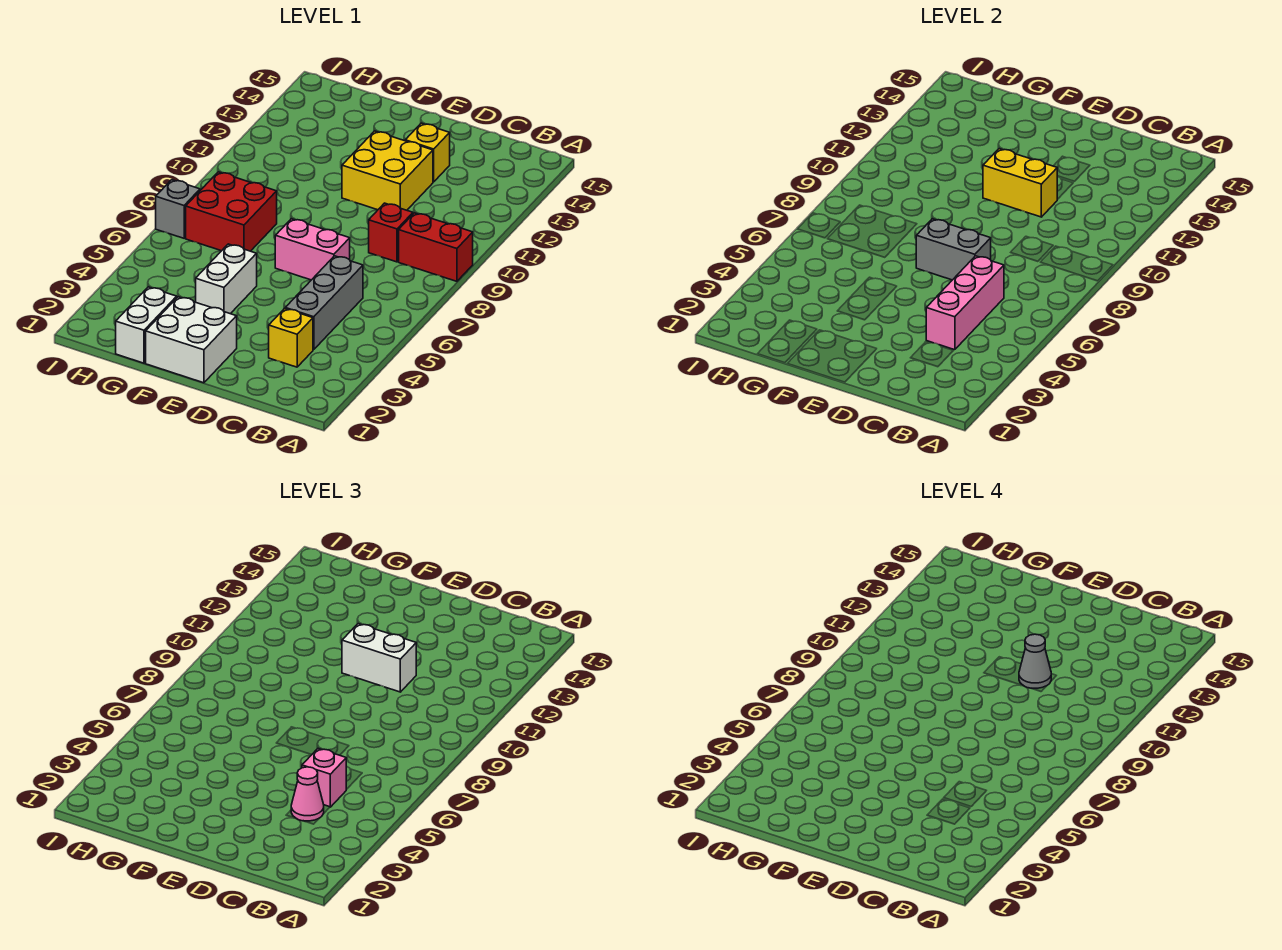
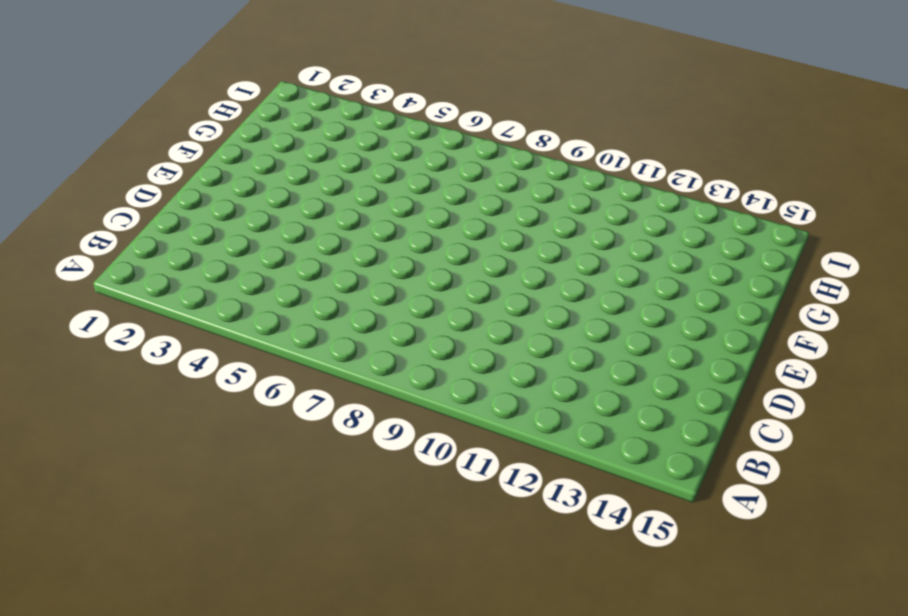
none -> red brick A9:B9 level 1
none -> yellow brick C3 level 1
none -> grey brick C4:C6 level 1

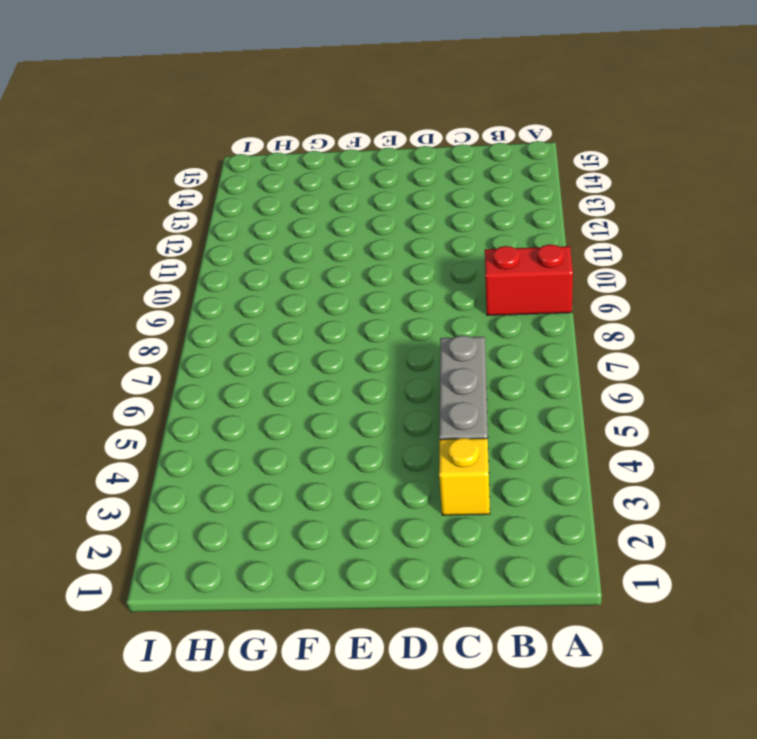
none -> red brick C9 level 1
none -> pink brick D7:E7 level 1
none -> yellow brick D11:E12 level 1

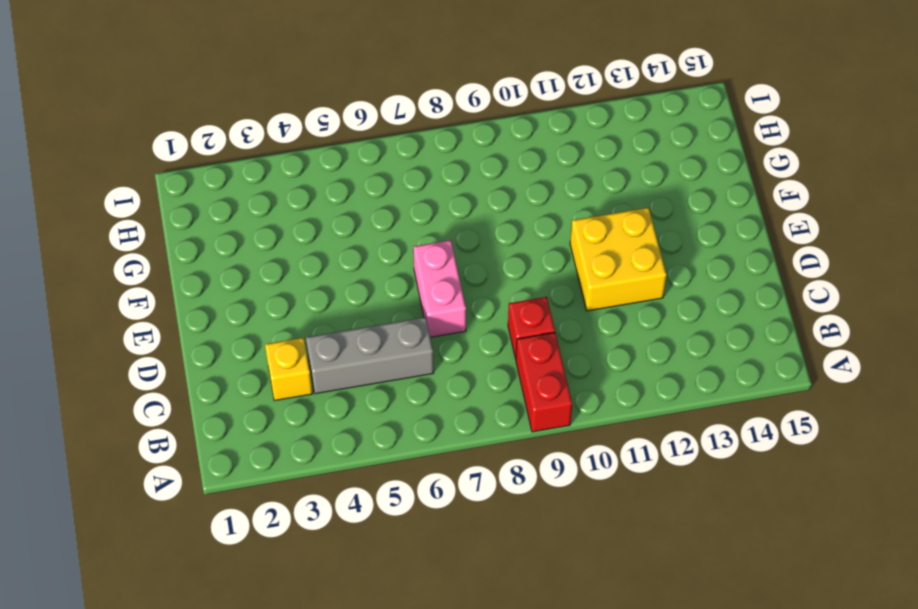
none -> yellow brick D13 level 1
none -> white brick E1:F2 level 1
none -> white brick F4:F5 level 1

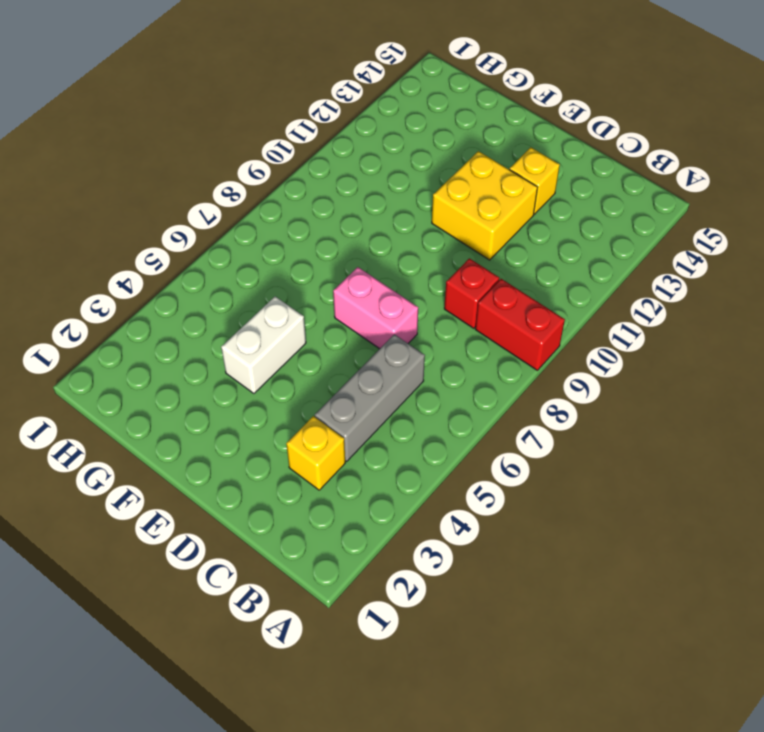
none -> white brick E1:F2 level 1
none -> white brick G1:G2 level 1
none -> red brick G7:H8 level 1

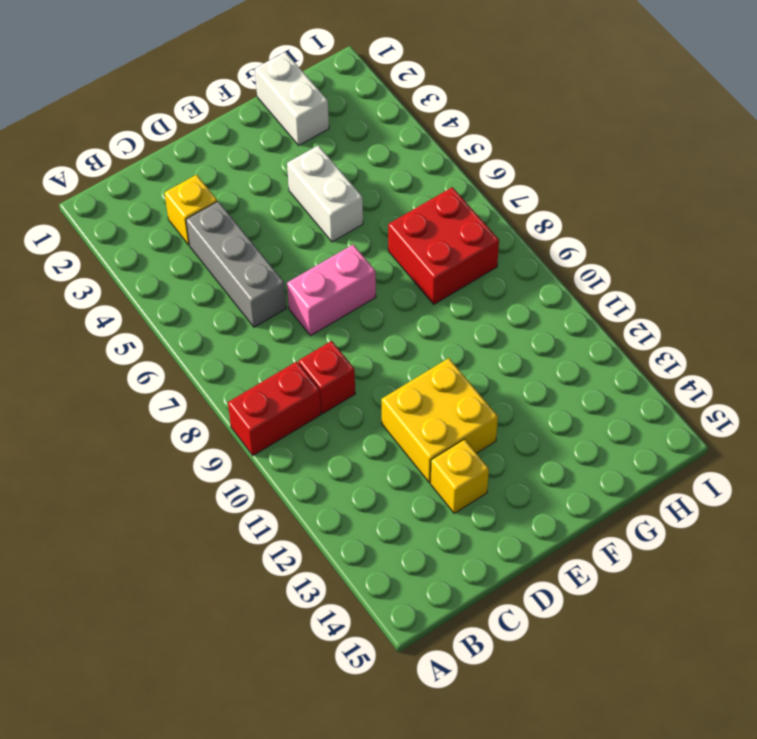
none -> white brick E1:F2 level 1
none -> grey brick I7 level 1
none -> pink brick C4:C6 level 2

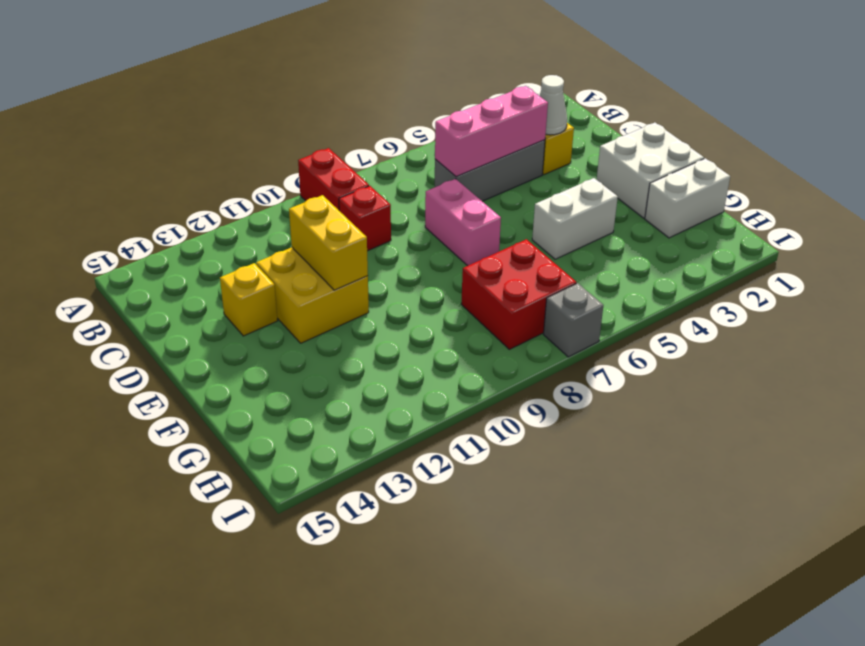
white cone C3 level 2 -> none
none -> grey brick D7:E7 level 2
none -> pink cone C4 level 3
none -> pink brick C5 level 3

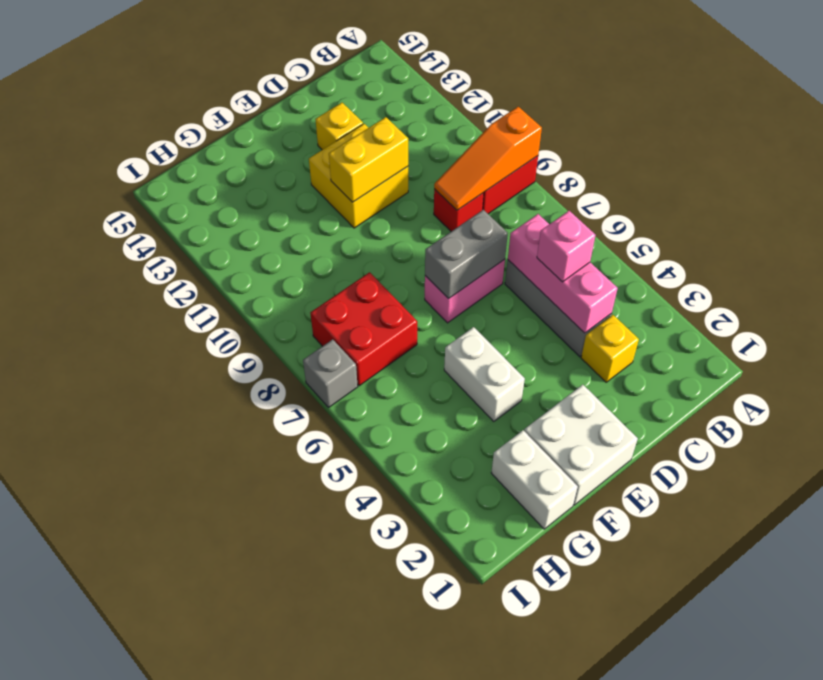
orange slope A9:C9 level 2 top A -> none
none -> pink cone C4 level 3
none -> white brick D11:E11 level 3
none -> grey cone D11 level 4

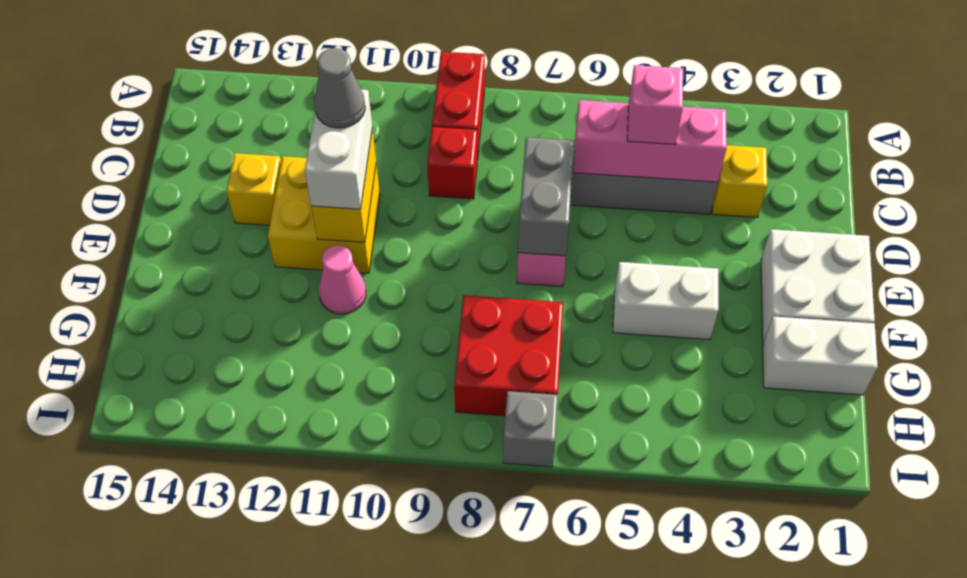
pink cone F11 level 1 -> pink cone C4 level 3

